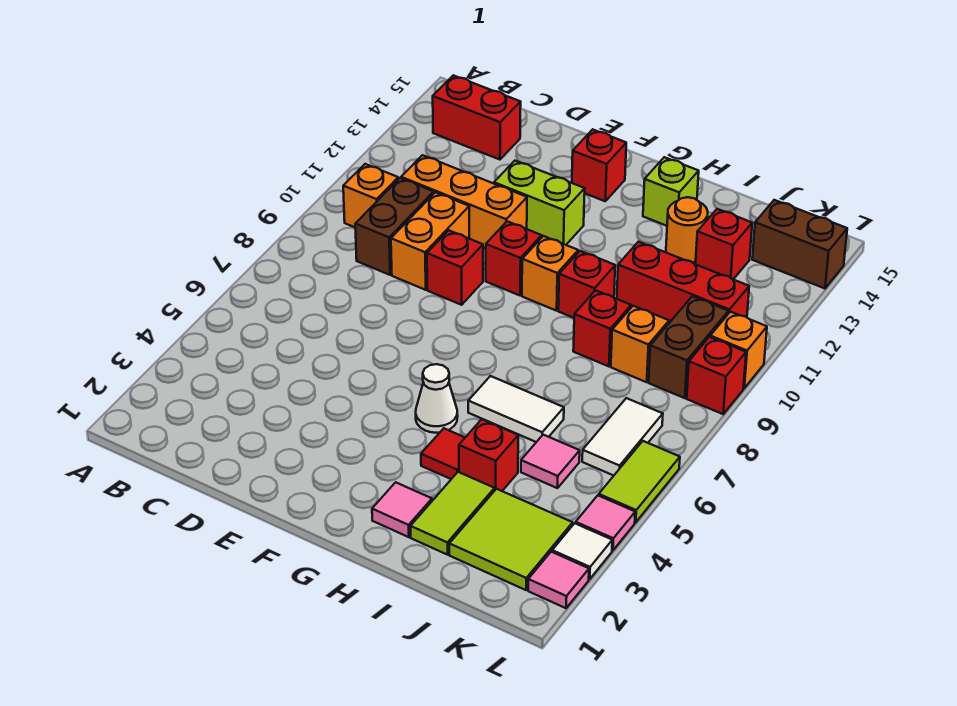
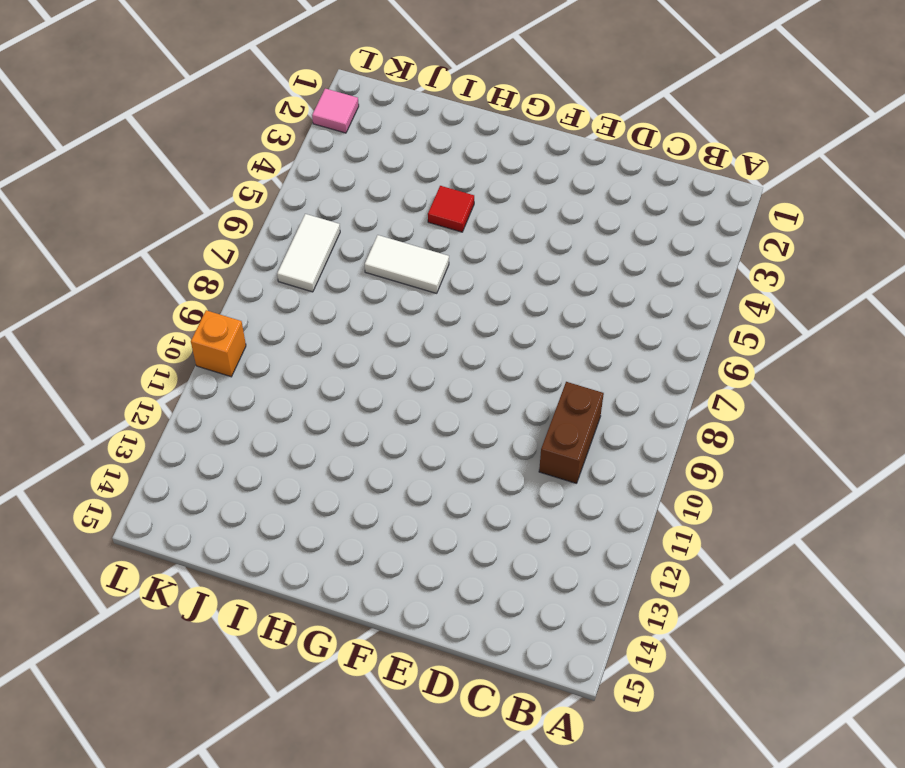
none -> orange brick B10 level 1
none -> red brick B14:C14 level 1
none -> orange brick C11:E11 level 1
none -> orange brick D9:D10 level 1

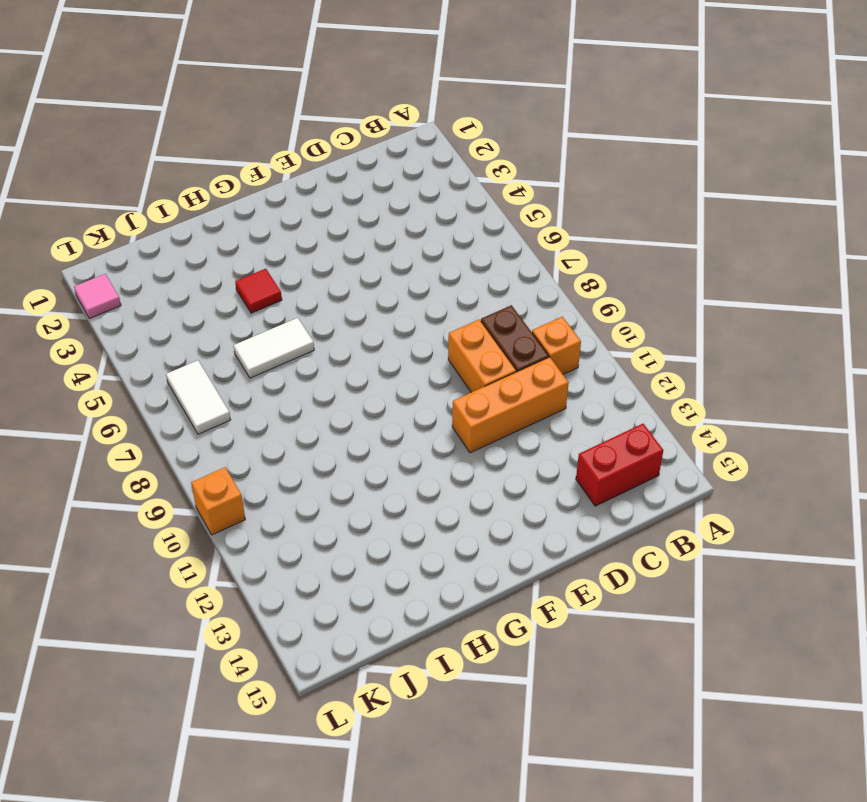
none -> red brick E9 level 1
none -> lime brick E12:F12 level 1
none -> red brick F10 level 1
none -> red brick F14 level 1

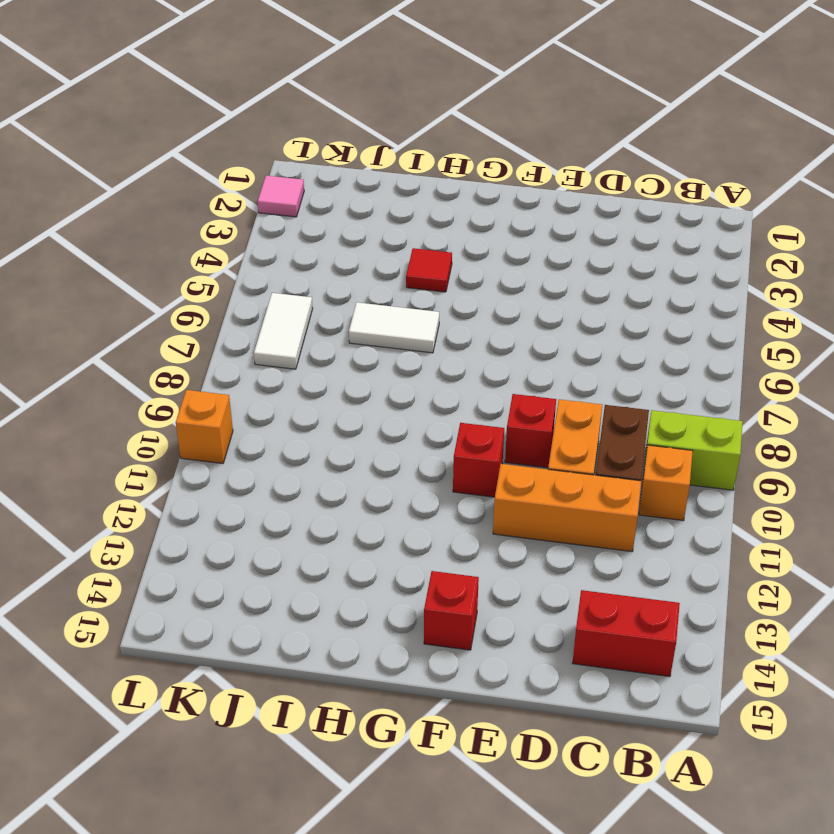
lime brick A9:B9 level 1 -> lime brick E12:F12 level 1
none -> white cone G5 level 1
none -> orange brick G10 level 1
none -> pink tile H2 level 1
none -> red brick H10 level 1

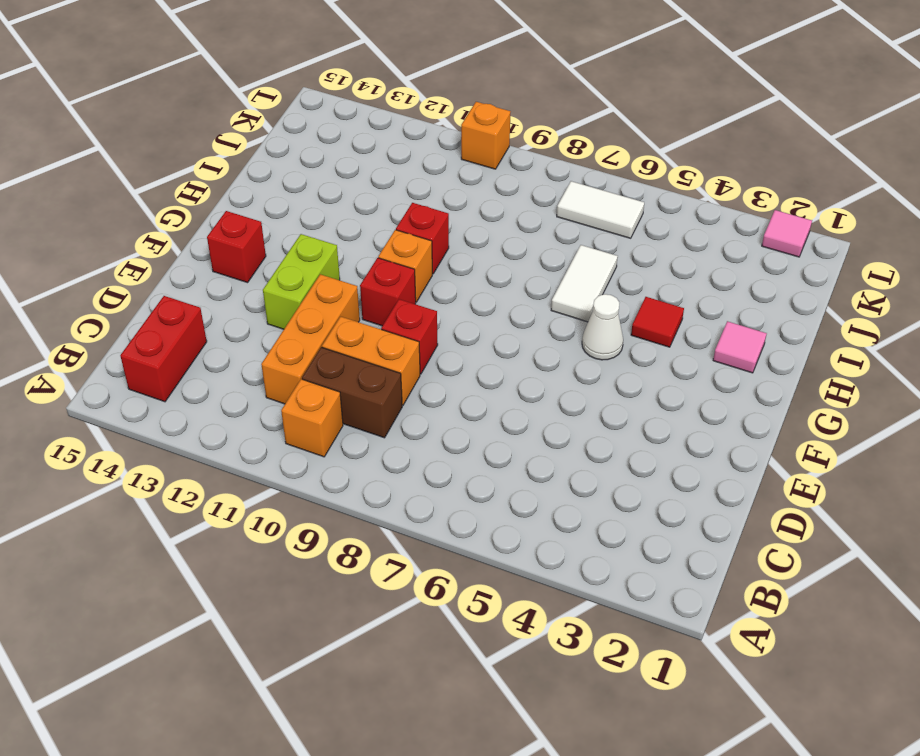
none -> lime brick H14 level 1
none -> lime tile I2:I3 level 1
none -> red brick I4 level 1
none -> red brick I9 level 1

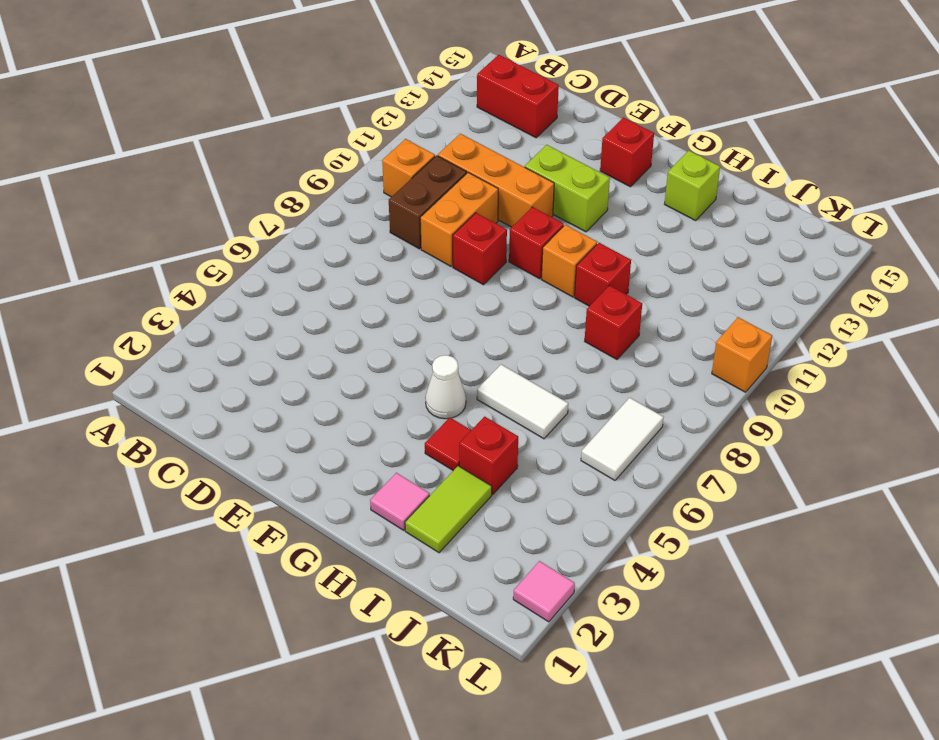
none -> red brick I11:K11 level 1
none -> orange round brick I13 level 1
none -> lime tile J2:K3 level 1
none -> pink tile J5 level 1

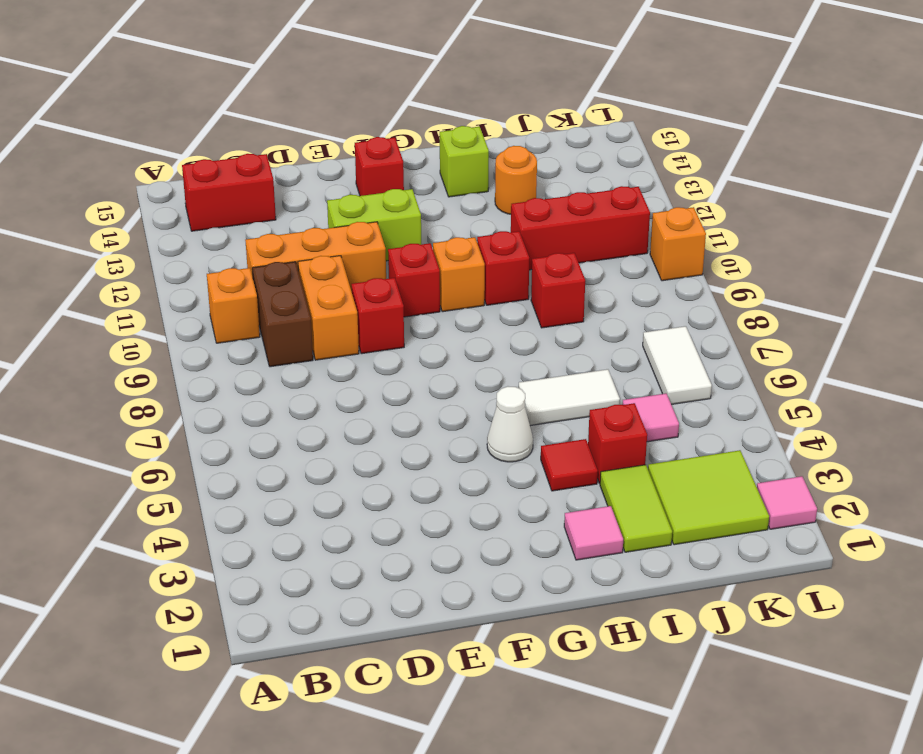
none -> orange brick J9 level 1
none -> red brick J13 level 1
none -> brown brick K9:K10 level 1
none -> brown brick K14:L14 level 1

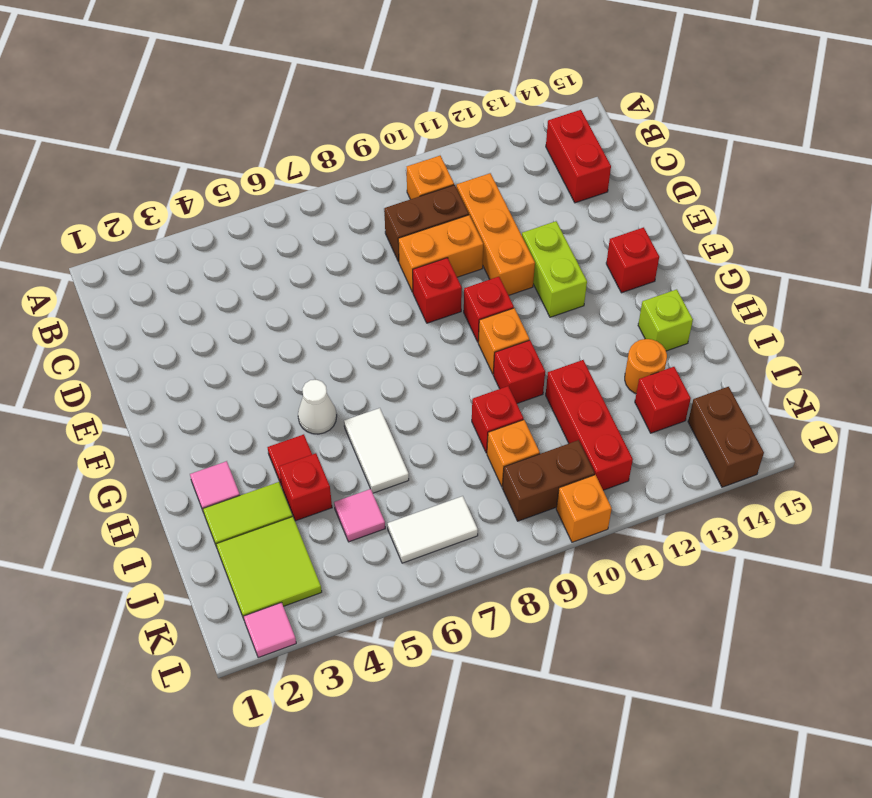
none -> white tile L3 level 1
none -> pink tile L4 level 1
none -> lime tile L5:L6 level 1
none -> red brick L9 level 1

